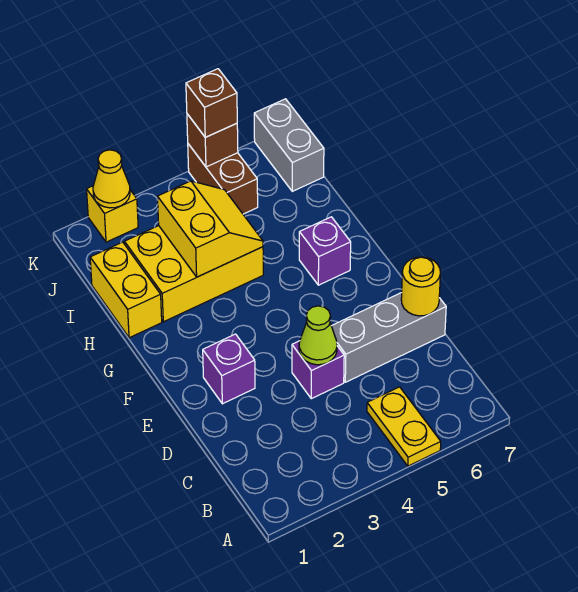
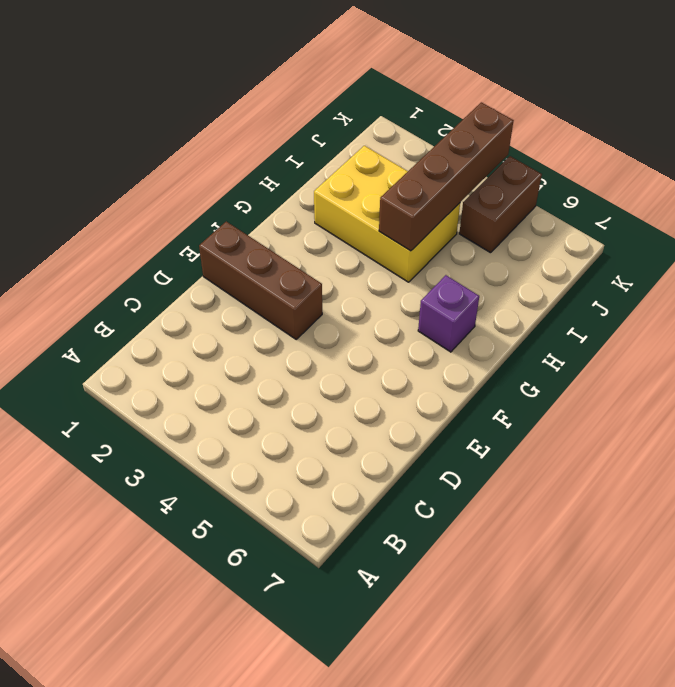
brown brick E1:E3 level 1 -> purple brick E2 level 1
brown brick H4:K4 level 2 -> yellow slope H3:I4 level 2 top 3
none -> yellow plate A5:B5 level 1
none -> purple brick D4 level 1
none -> grey brick D5:D7 level 1

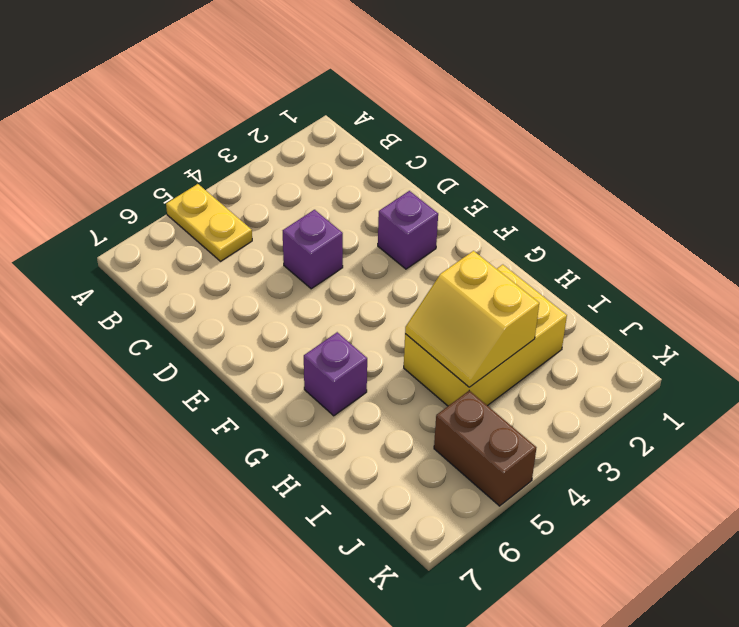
none -> grey brick D5:D7 level 1
none -> yellow brick H1:I1 level 1
none -> grey brick J7:K7 level 1

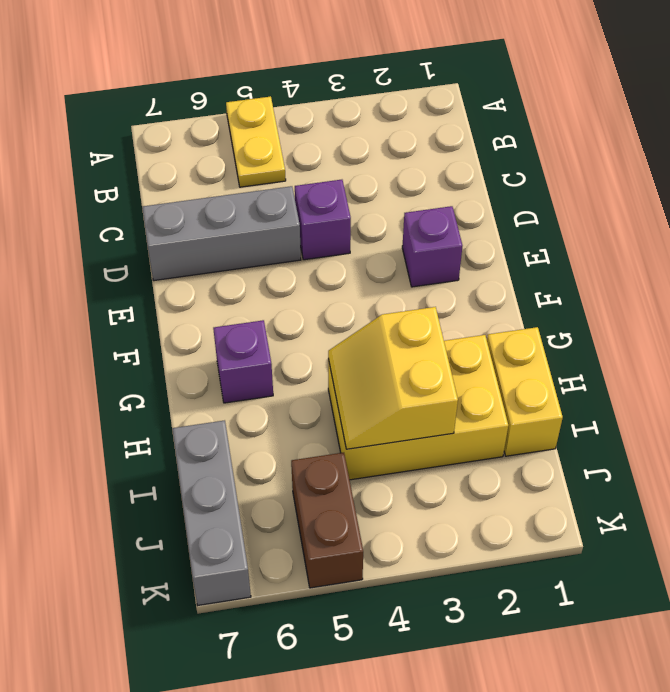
grey brick I7:K7 level 1 -> grey brick J7:K7 level 1
none -> yellow brick K2 level 1
none -> lime cone D4 level 2
none -> yellow round brick D7 level 2

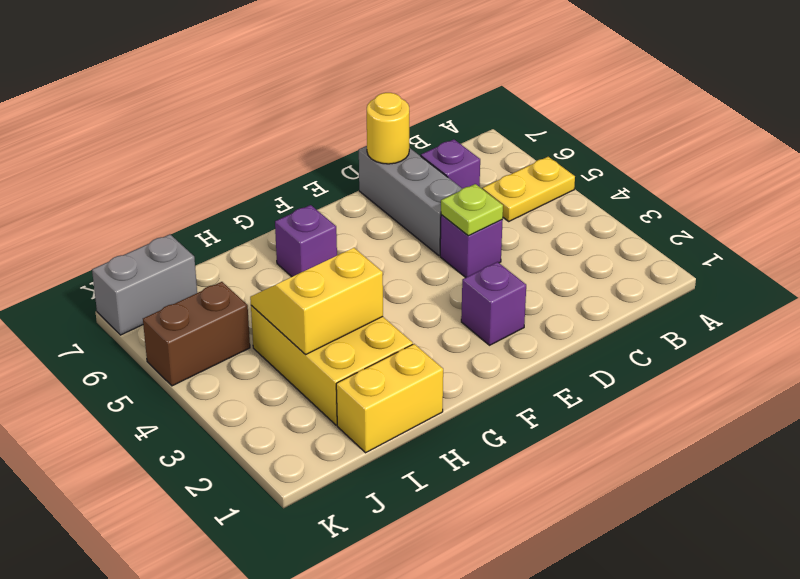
purple brick C6 level 1 -> none
lime plate D4 level 2 -> lime cone D4 level 2
none -> yellow brick K2 level 1
none -> yellow cone K2 level 2
none -> brown brick K5 level 2

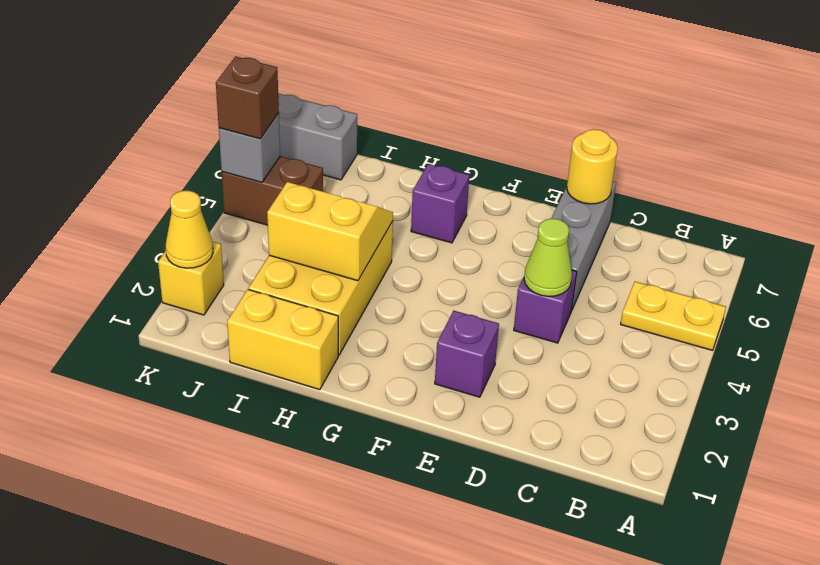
grey brick K5 level 2 -> brown brick K5 level 2

